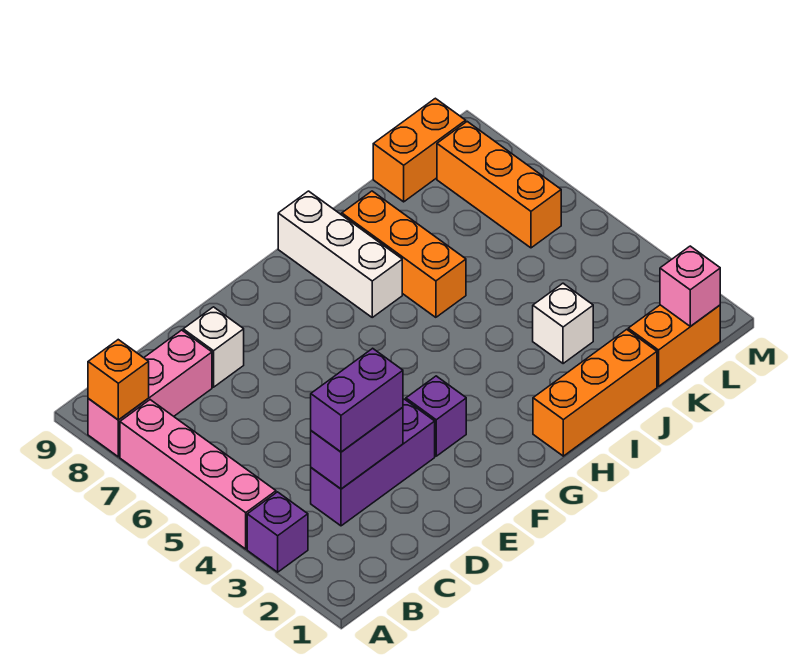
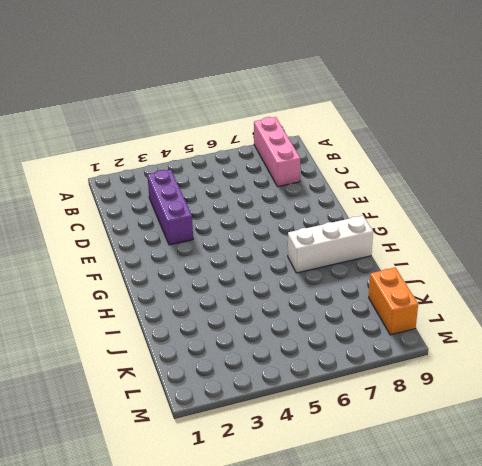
none -> purple brick A3 level 1
none -> pink brick A4:A7 level 1
none -> white brick D8 level 1

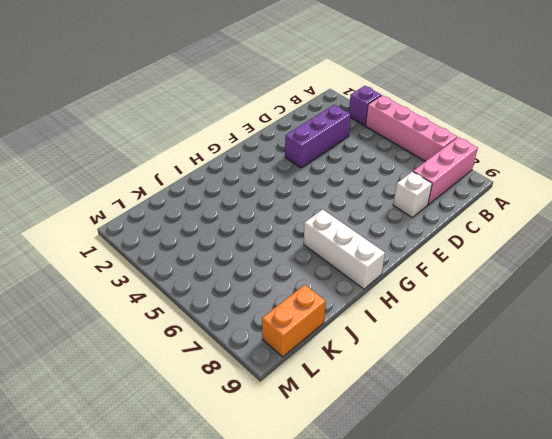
none -> purple brick F3 level 1
none -> orange brick H1:J1 level 1
none -> orange brick I6:I8 level 1

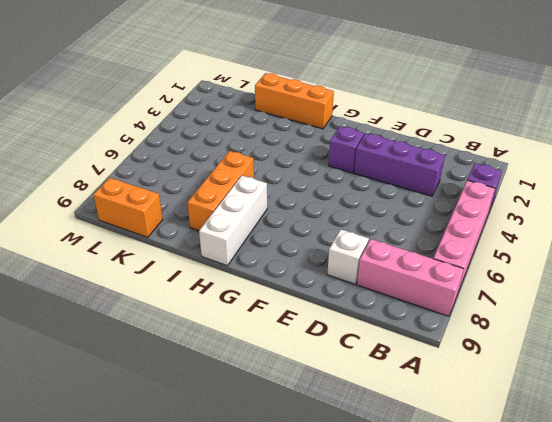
none -> white brick J3 level 1
none -> orange brick K1:L1 level 1
none -> orange brick L6:L8 level 1

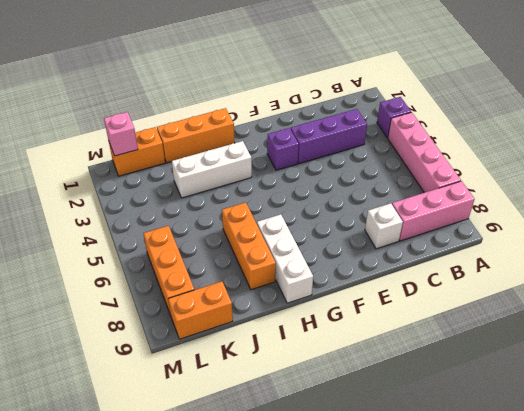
white brick H3:J3 level 1 -> white brick J3 level 1
none -> orange brick A8 level 2
none -> purple brick C3:D3 level 2
none -> purple brick C3:D3 level 3

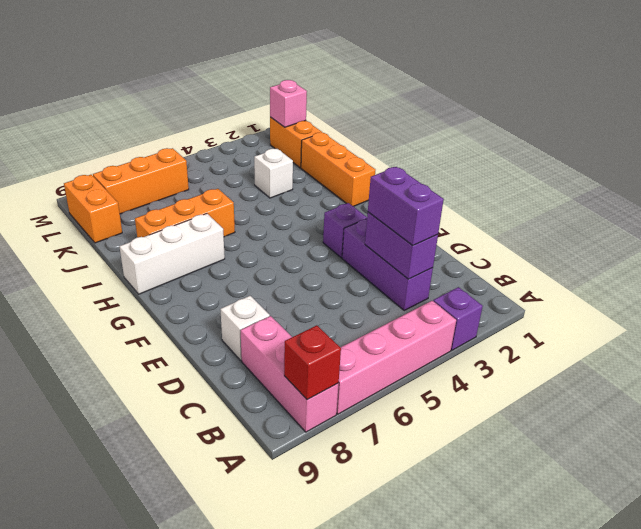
red brick A8 level 2 -> orange brick A8 level 2

